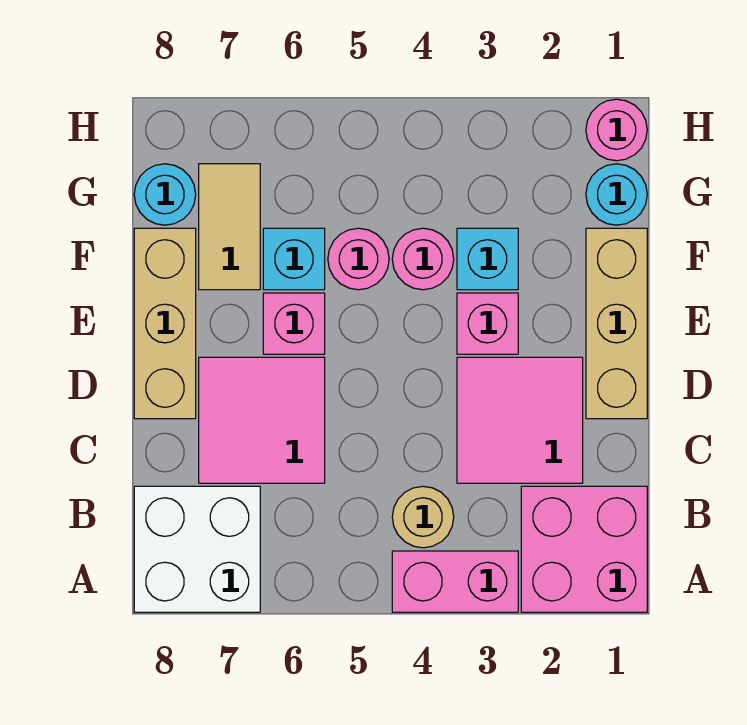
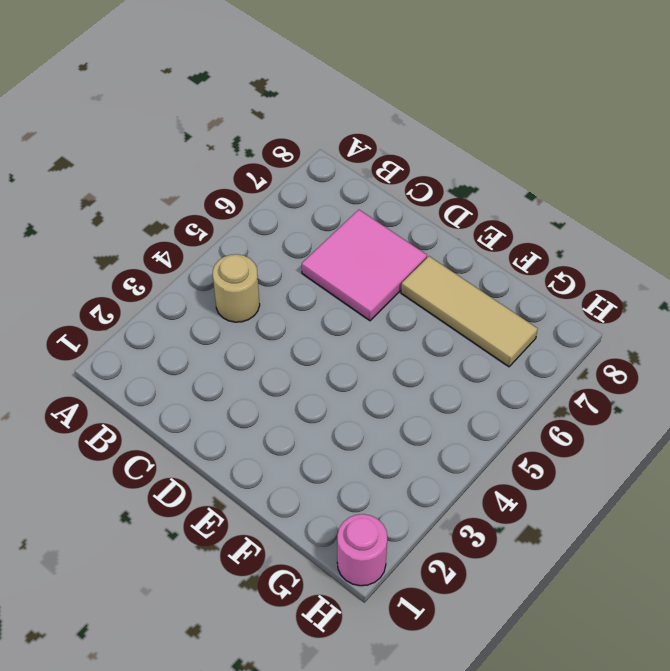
tan tile E7:G7 level 1 -> tan tile F7:G7 level 1
none -> pink brick A1:B2 level 1
none -> pink brick A3:A4 level 1
none -> white brick A7:B8 level 1

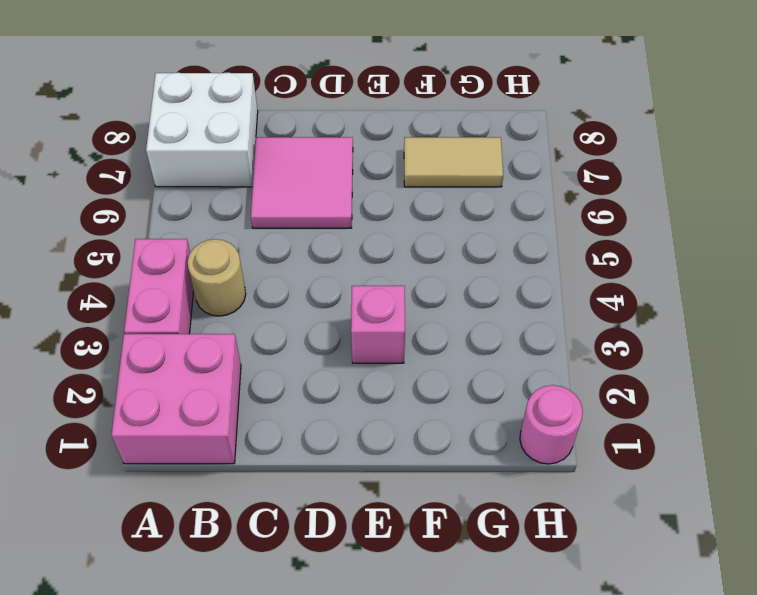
none -> pink tile C2:D3 level 1
none -> tan brick D1:F1 level 1
none -> tan brick D8:F8 level 1

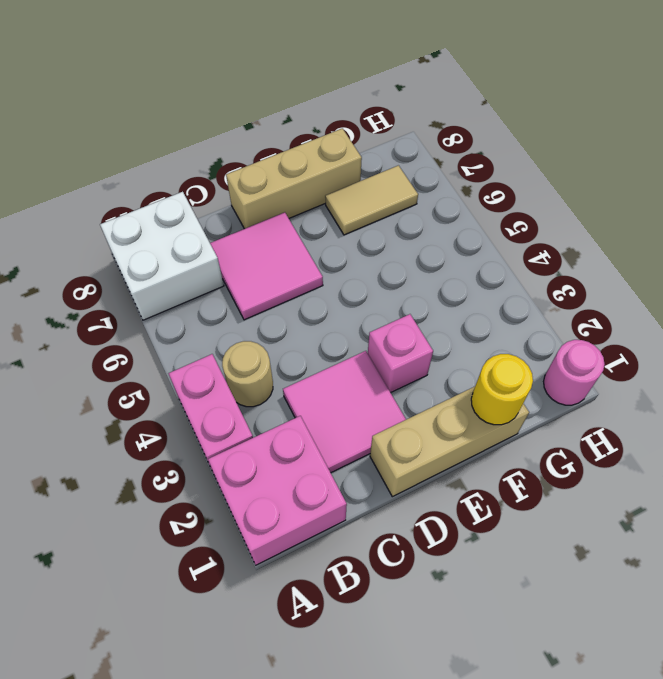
yellow round brick F1 level 2 -> none
none -> pink brick E6 level 1
none -> cyan brick F3 level 1
none -> pink round brick F4 level 1

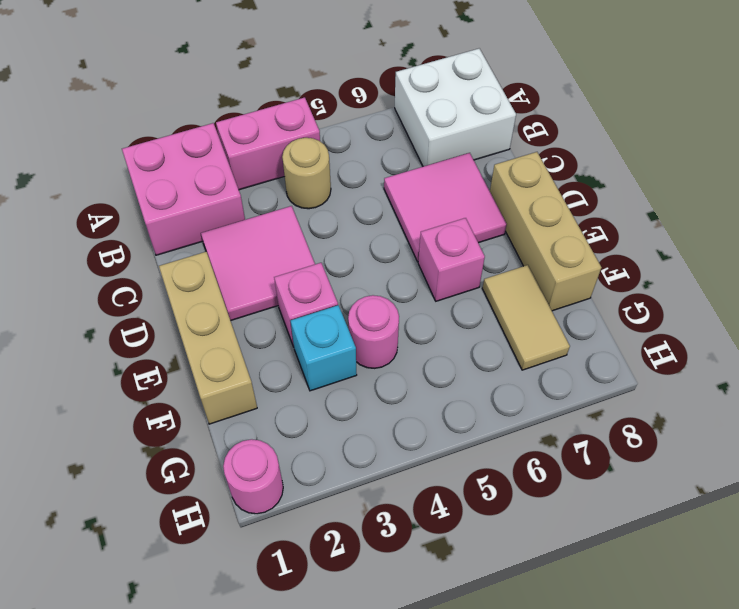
none -> pink round brick F5 level 1
none -> cyan brick F6 level 1
none -> cyan round brick G1 level 1

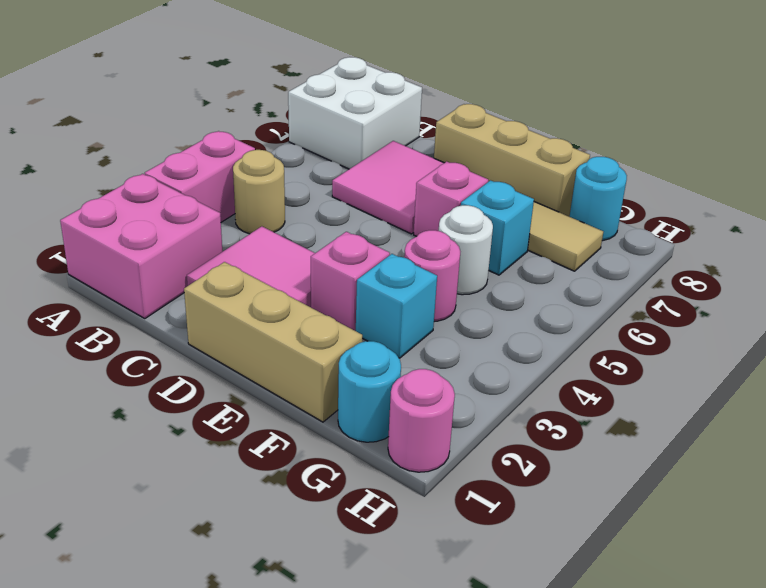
white round brick F5 level 1 -> pink round brick F5 level 1

